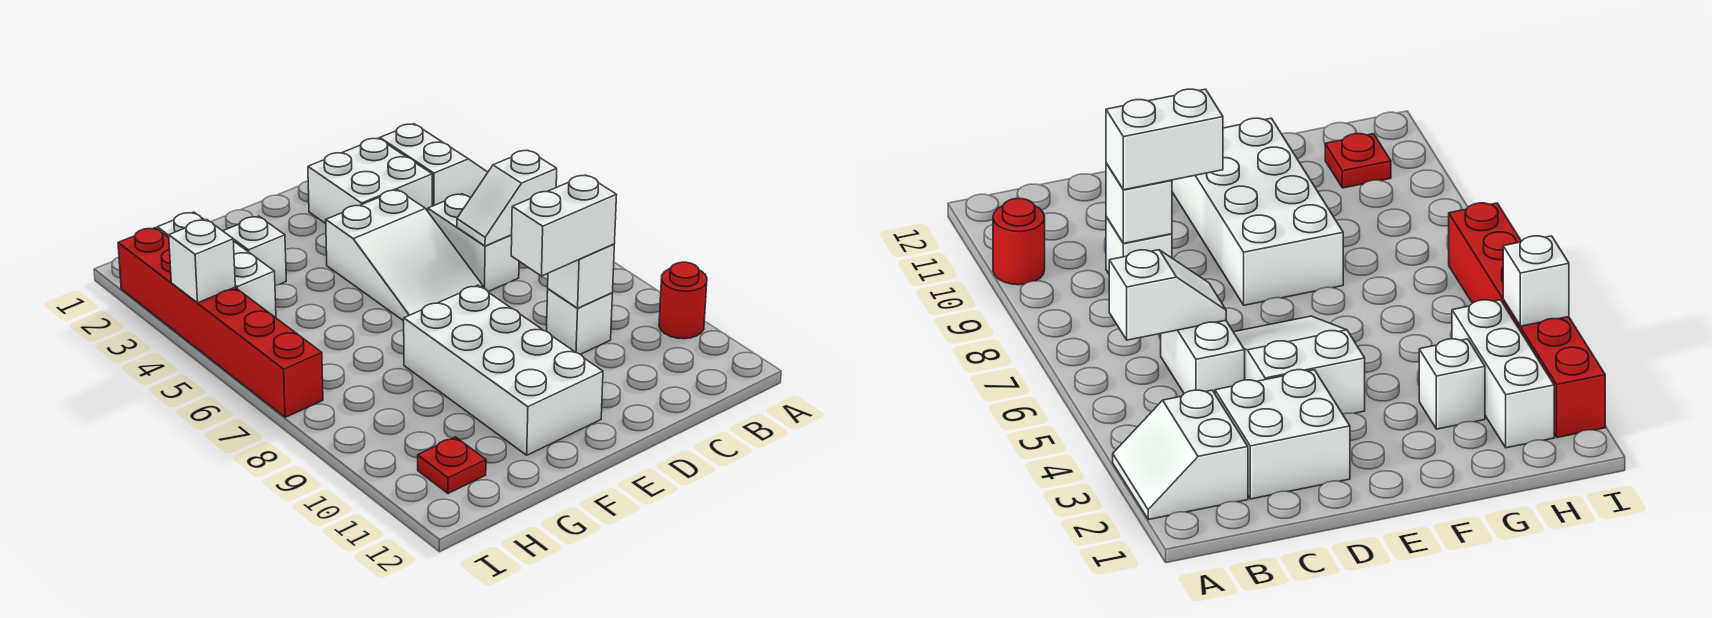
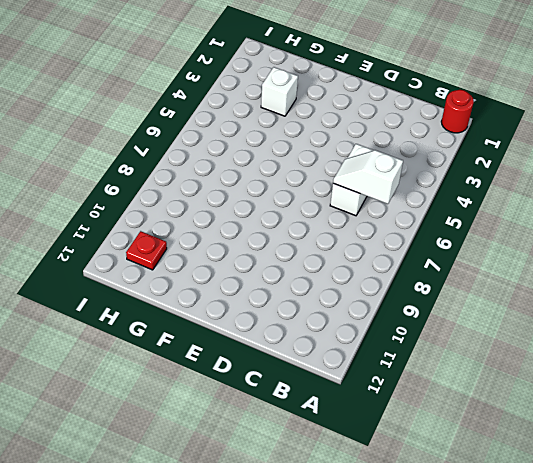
red round brick A1 level 1 -> red round brick A10 level 1
none -> white slope A2:B3 level 1 top B
none -> white brick C2:D3 level 1
none -> white brick C9 level 1

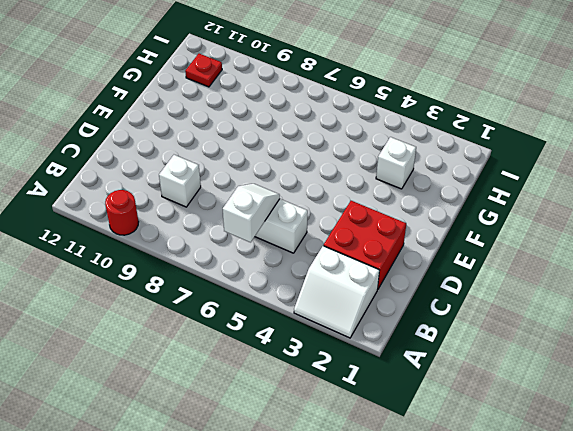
red brick C2:D3 level 1 -> white brick C2:D3 level 1
none -> white slope D4:E6 level 1 top 4
none -> white brick E8:F11 level 1
none -> white brick H2:H4 level 1

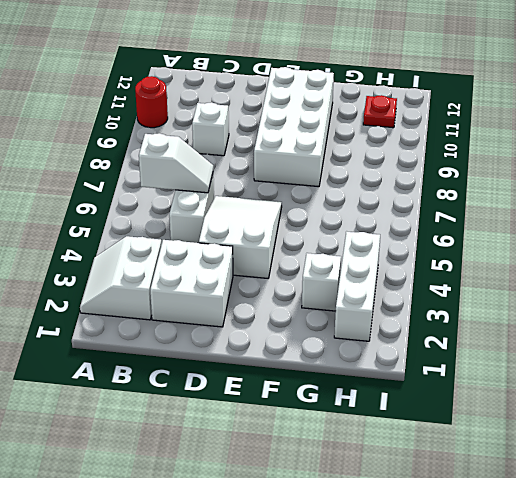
none -> red brick I2:I7 level 1
none -> white brick C9 level 2
none -> white brick I4 level 2

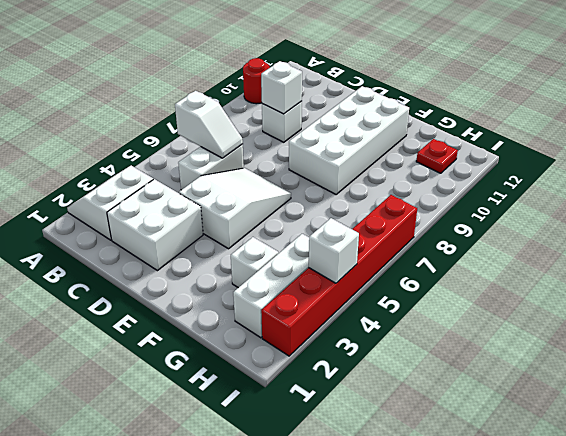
none -> white brick C9:D9 level 3

